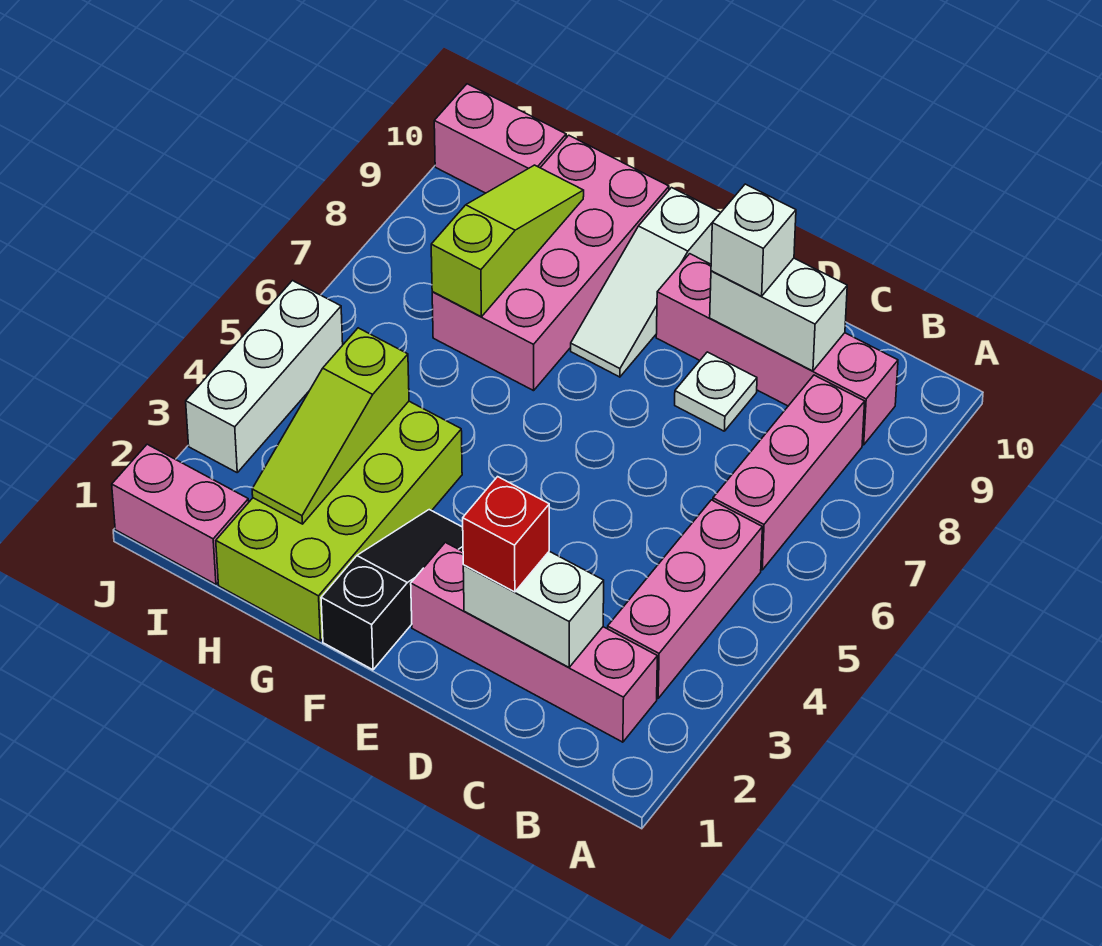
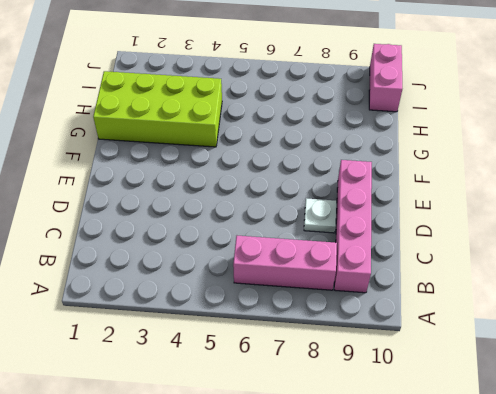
none -> pink brick B2:E2 level 1
none -> pink brick B3:B5 level 1
none -> black slope F1:F3 level 1 top 1

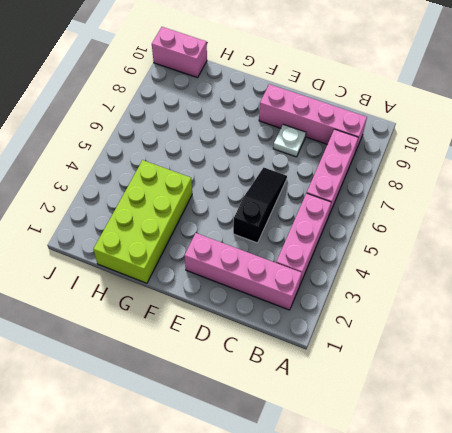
black slope D4:D6 level 1 top 4 -> black slope F1:F3 level 1 top 1
none -> white slope F8:F10 level 1 top 10
none -> pink brick G7:H10 level 1
none -> pink brick I1:J1 level 1

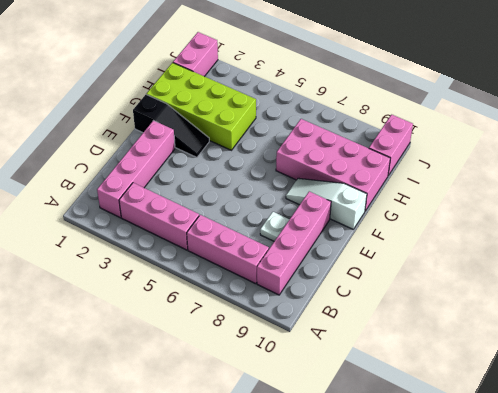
none -> white brick J3:J5 level 1
none -> white brick C2:D2 level 2
none -> white brick C9:D9 level 2

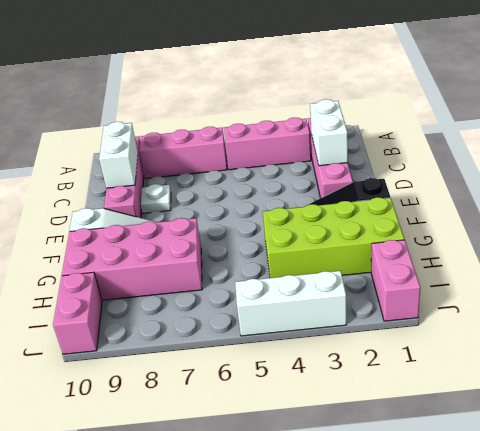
none -> lime slope H2:H4 level 2 top 4
none -> lime slope H7:H9 level 2 top 7
none -> red brick D2 level 3

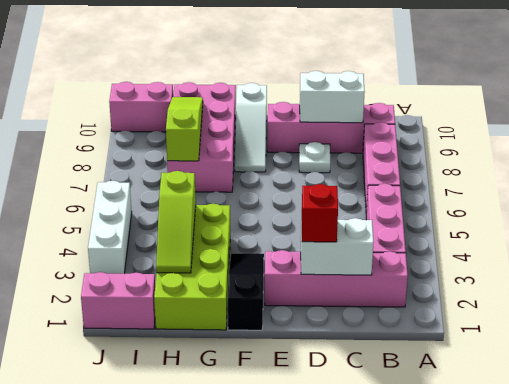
none -> white brick D9 level 3

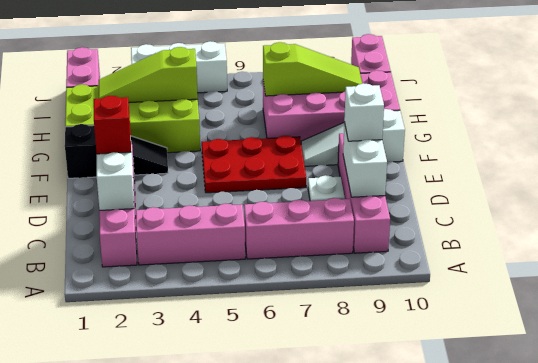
red plate E5:F7 level 1 -> none

